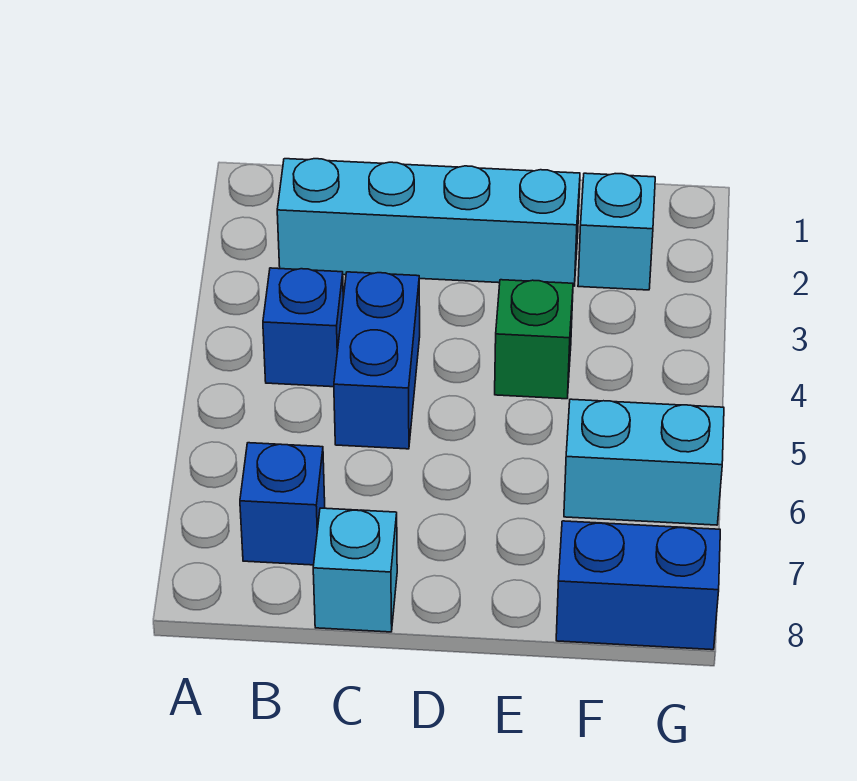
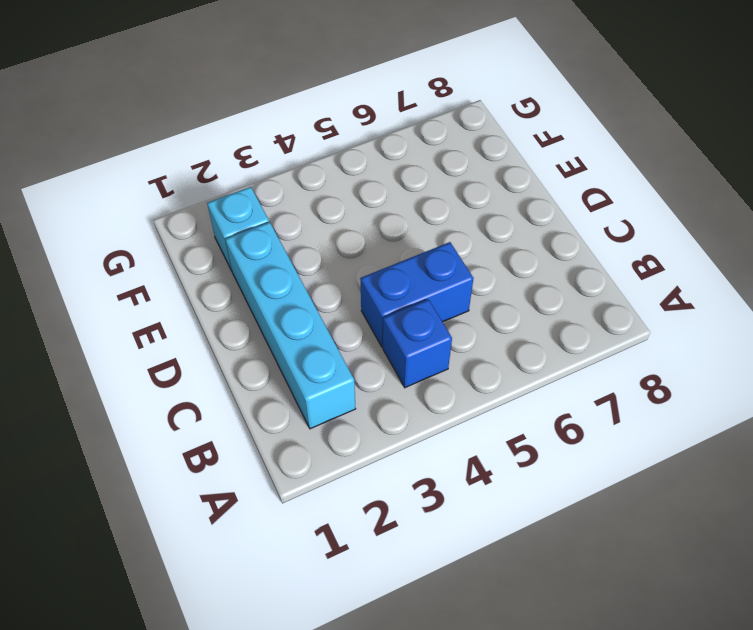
none -> blue brick B7 level 1
none -> cyan brick C8 level 1

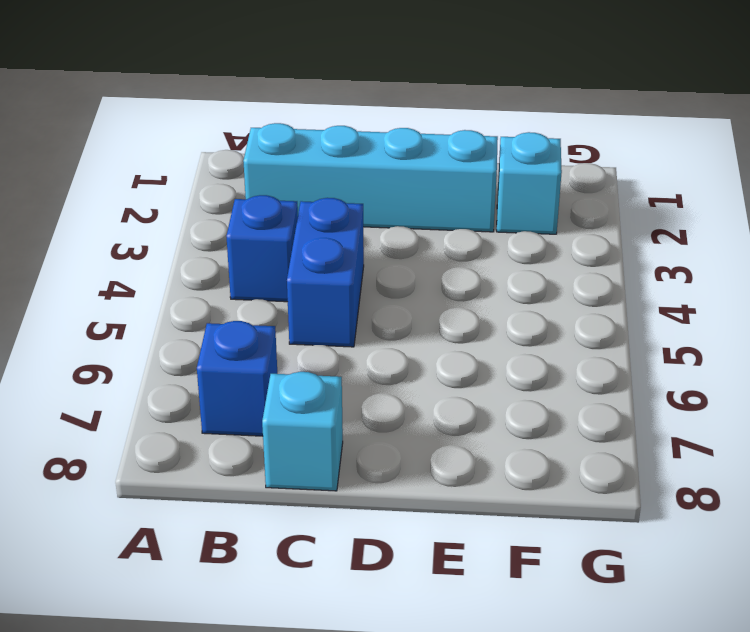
none -> green brick E4 level 1
none -> cyan brick F6:G6 level 1

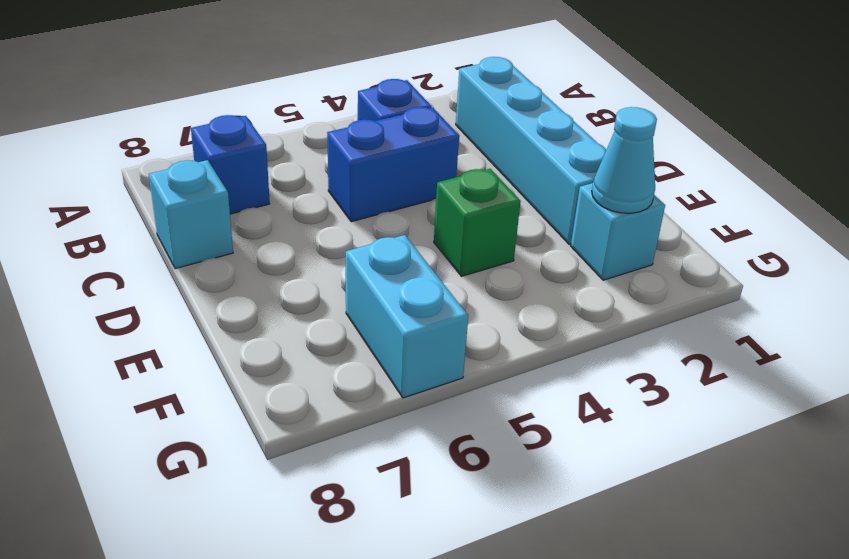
cyan cone F2 level 2 -> none
none -> blue brick F8:G8 level 1

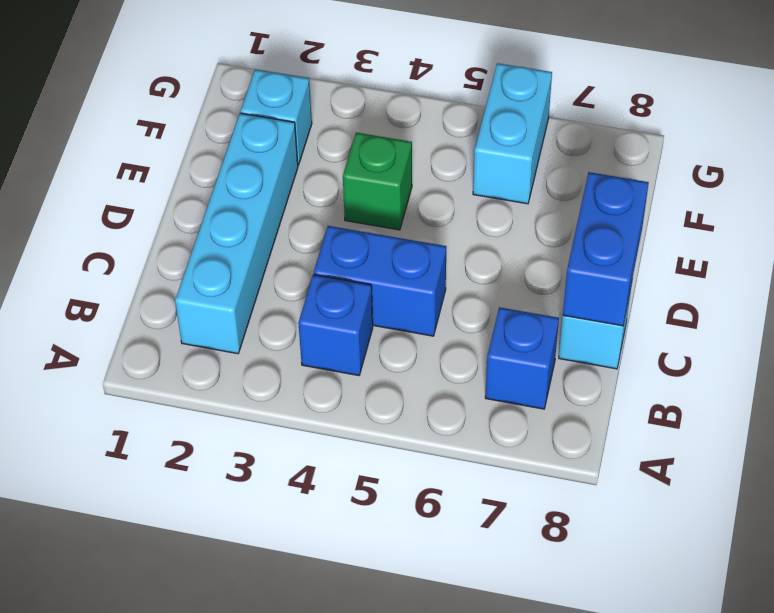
blue brick C8:D8 level 2 -> blue brick F8:G8 level 1

